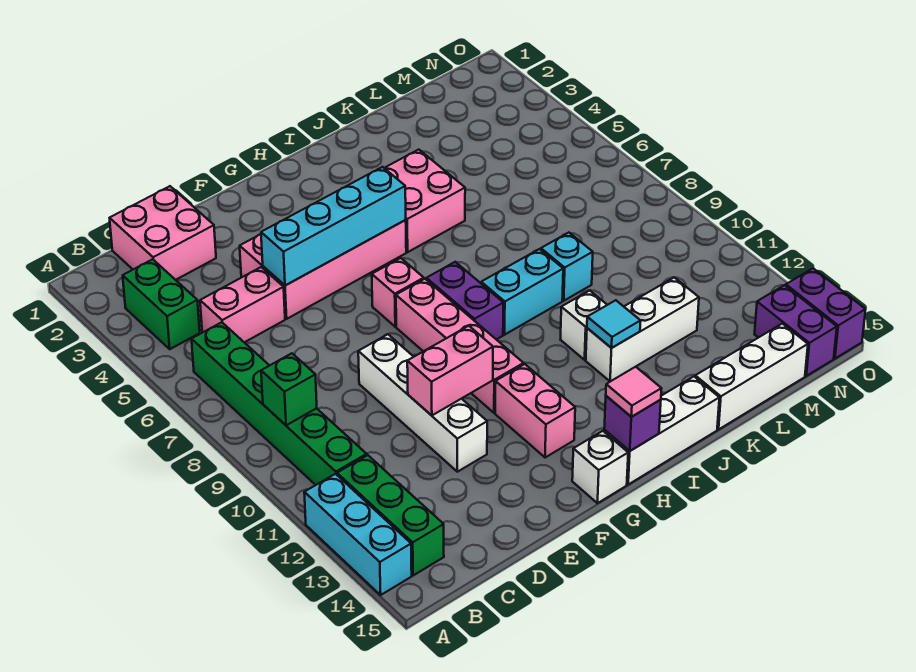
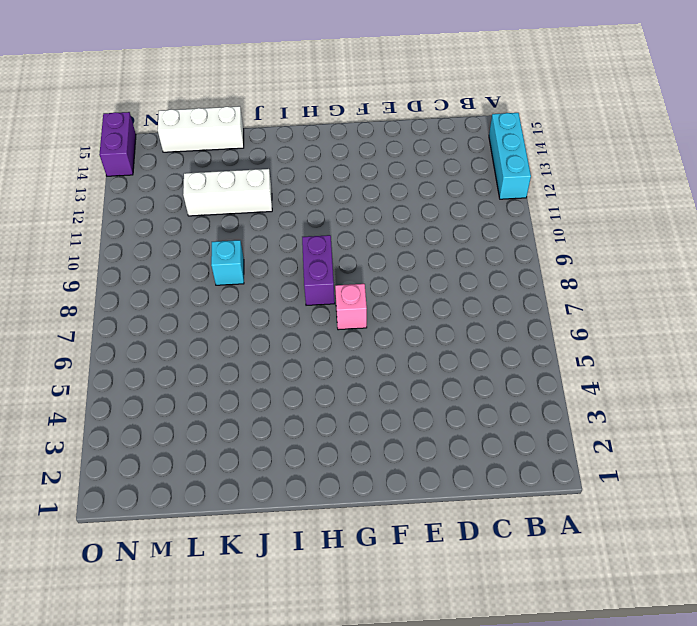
none -> green brick B3:B4 level 1
none -> green brick B6:B11 level 1
none -> green brick B12:B14 level 1

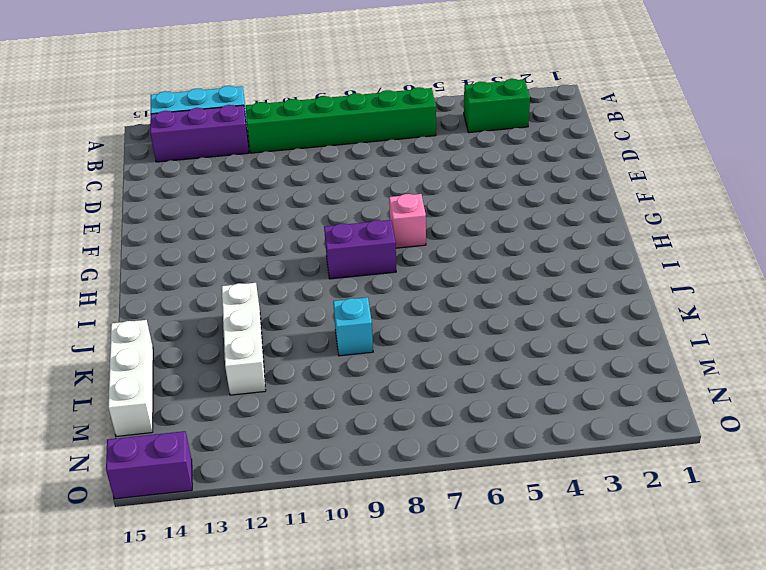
purple brick B12:B14 level 1 -> green brick B12:B14 level 1
none -> pink brick C1:D2 level 1
none -> pink brick C5:D5 level 1
none -> pink brick E4:H5 level 1

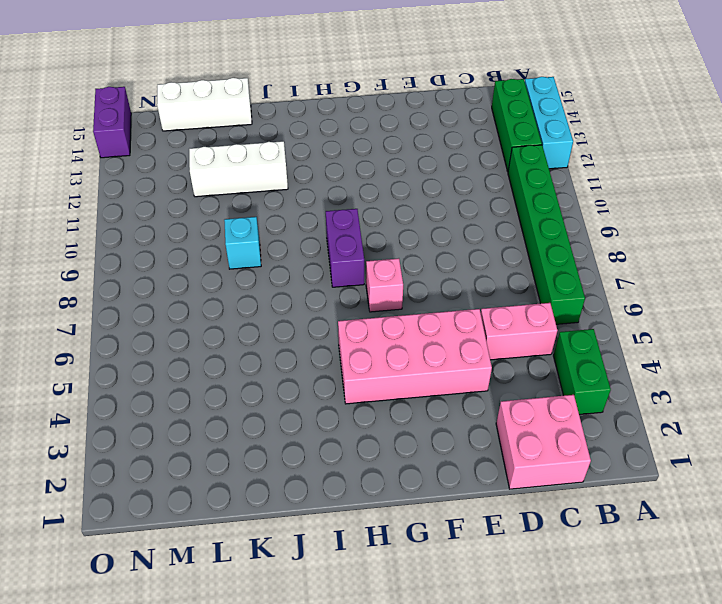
none -> white brick E9:E12 level 1
none -> pink brick G8:G11 level 1
none -> pink brick G12:G13 level 1

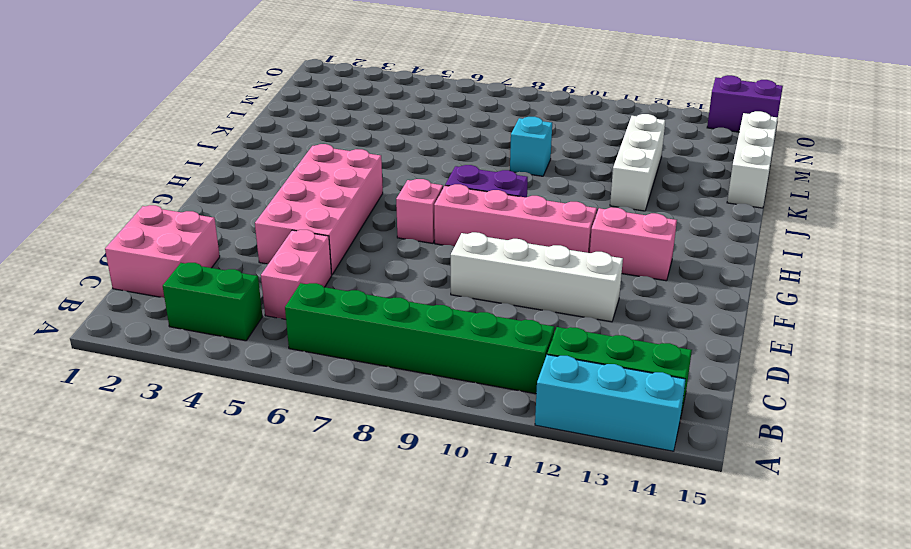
none -> white brick G15 level 1
none -> white brick H15:J15 level 1
none -> pink brick I4:J5 level 1

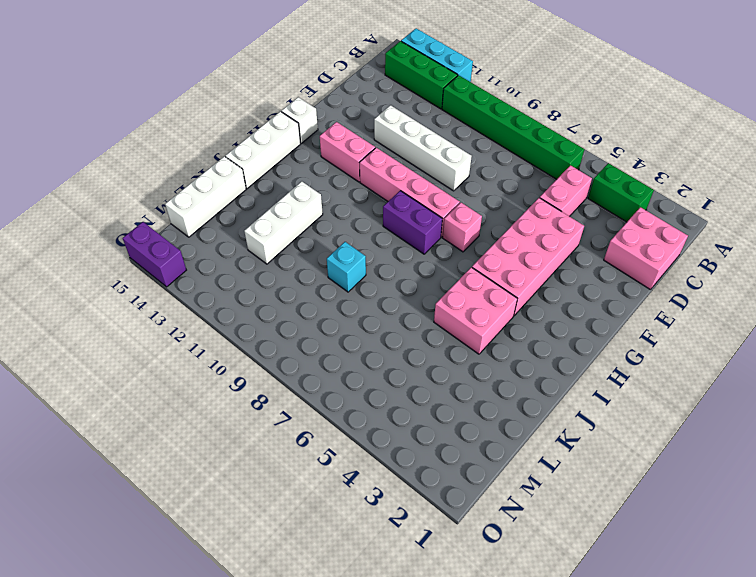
none -> cyan brick I9:J9 level 1
none -> white brick J11 level 1
none -> purple brick N14:N15 level 1

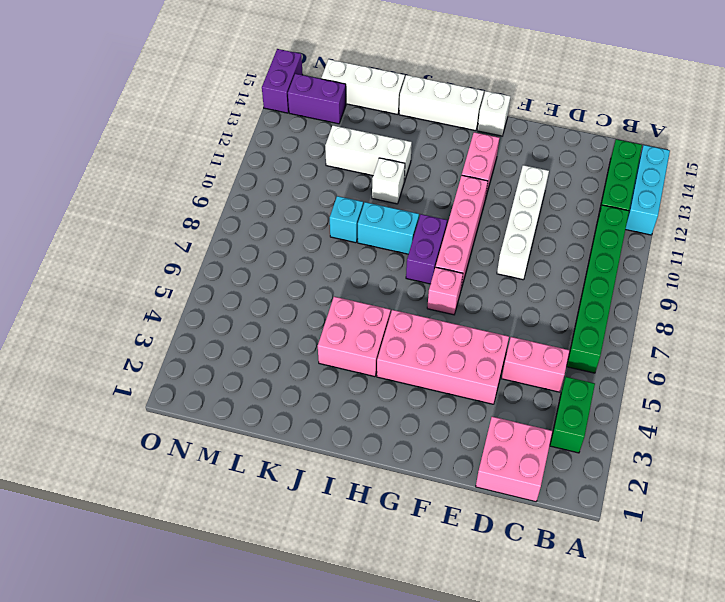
purple brick M14:N14 level 1 -> purple brick N14:N15 level 1
none -> green brick B9 level 2
none -> cyan brick E5:H5 level 2
none -> pink brick E11:F11 level 2

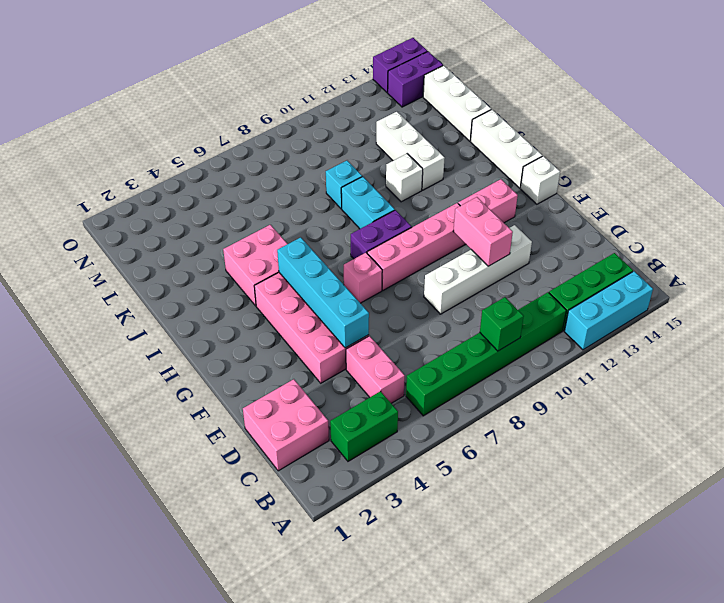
none -> purple brick H15 level 2
none -> cyan tile J12 level 2
none -> pink tile H15 level 3

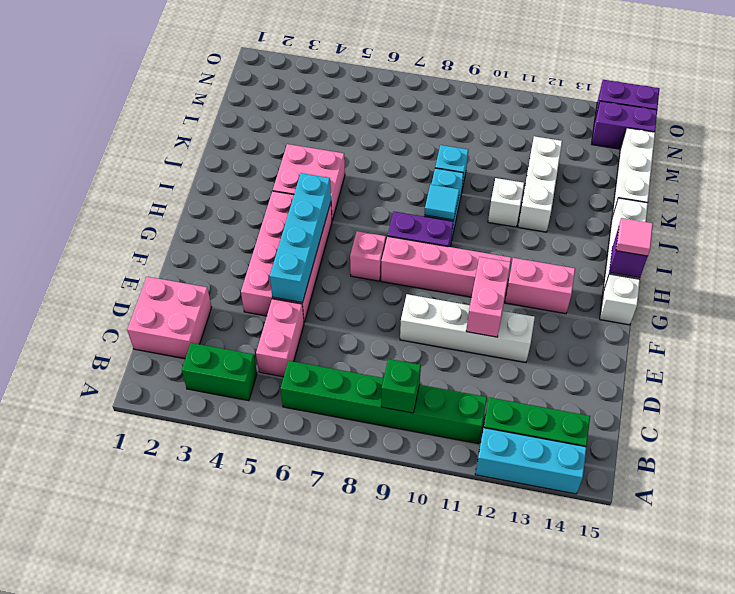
cyan tile I9 level 2 -> cyan tile J12 level 2

